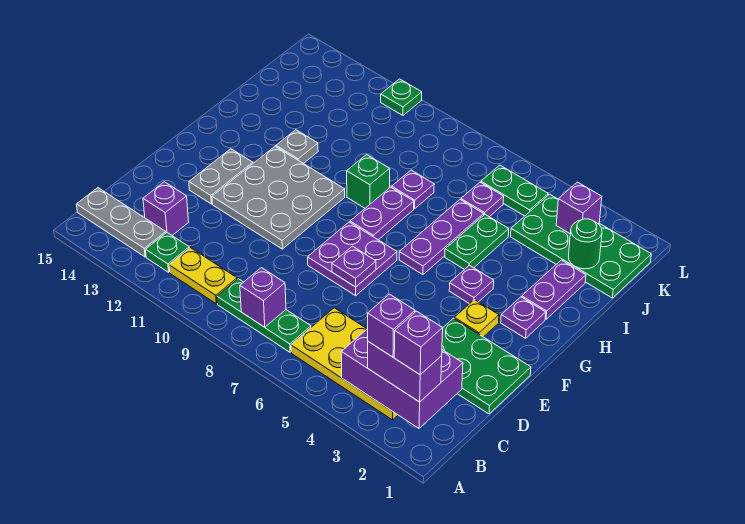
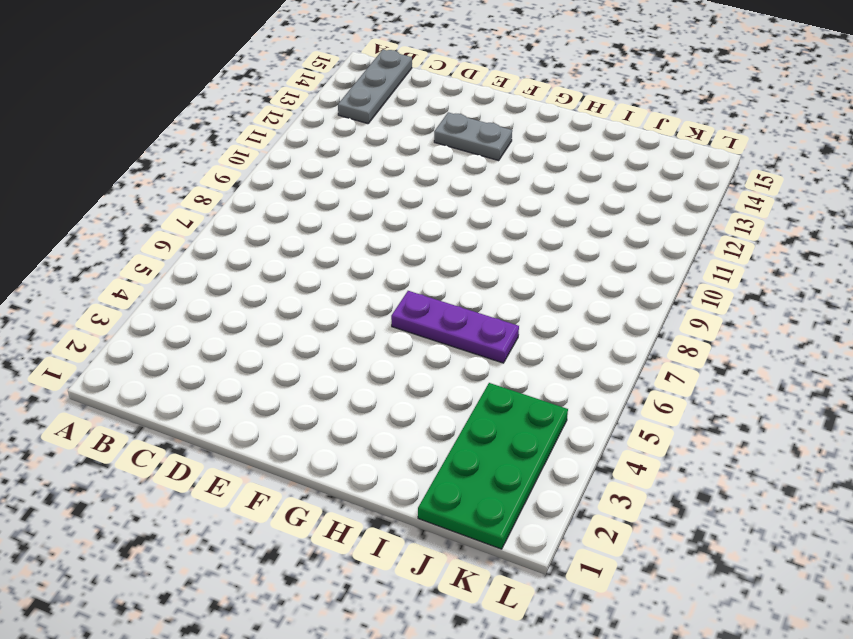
none -> yellow plate B3:C6 level 1
none -> green plate B7:B9 level 1
none -> yellow plate B10:B11 level 1
none -> green plate B12 level 1

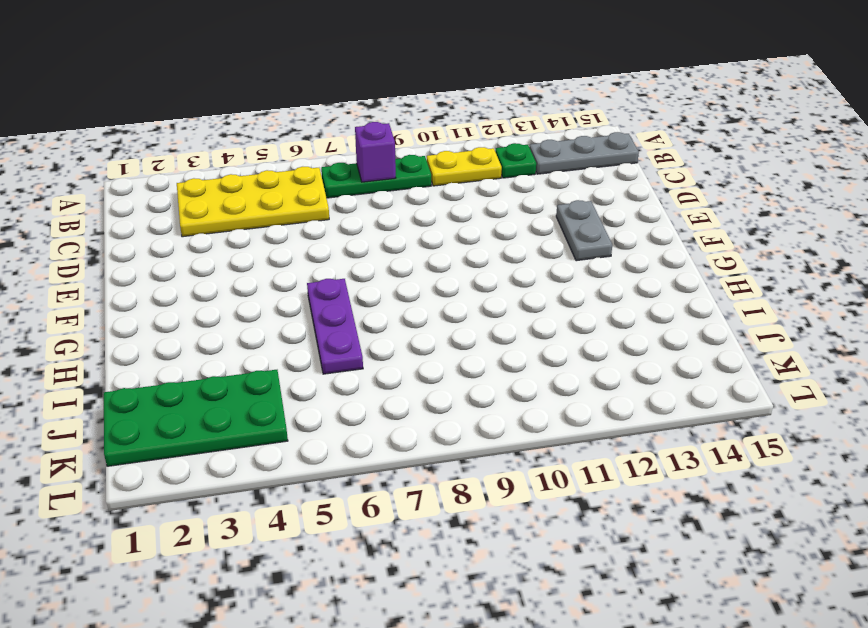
none -> purple brick C13 level 1
none -> green plate D1:E3 level 1
none -> purple plate E7:F8 level 1
none -> grey plate E10:G12 level 1

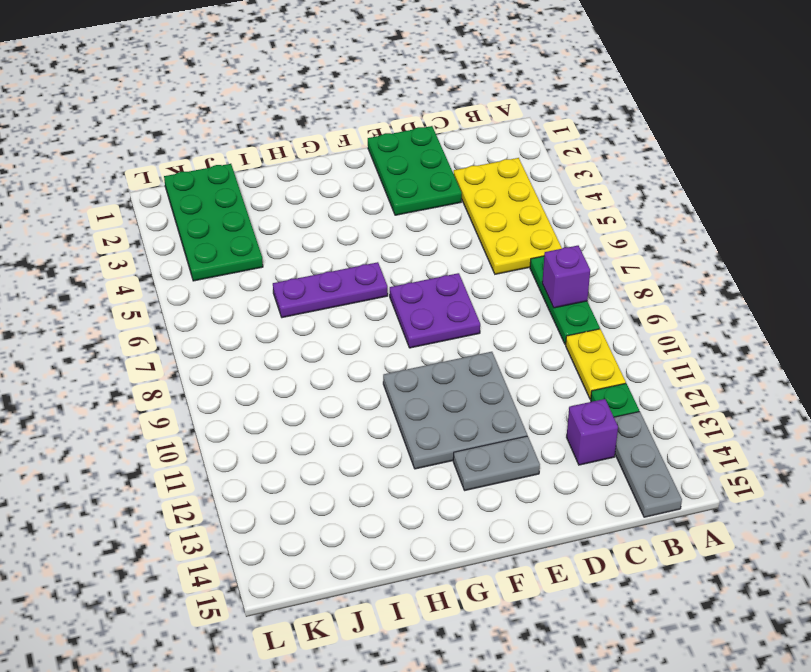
none -> yellow plate F3 level 1
none -> purple plate G2 level 1
none -> purple plate G4 level 1
none -> purple plate G8:H8 level 1

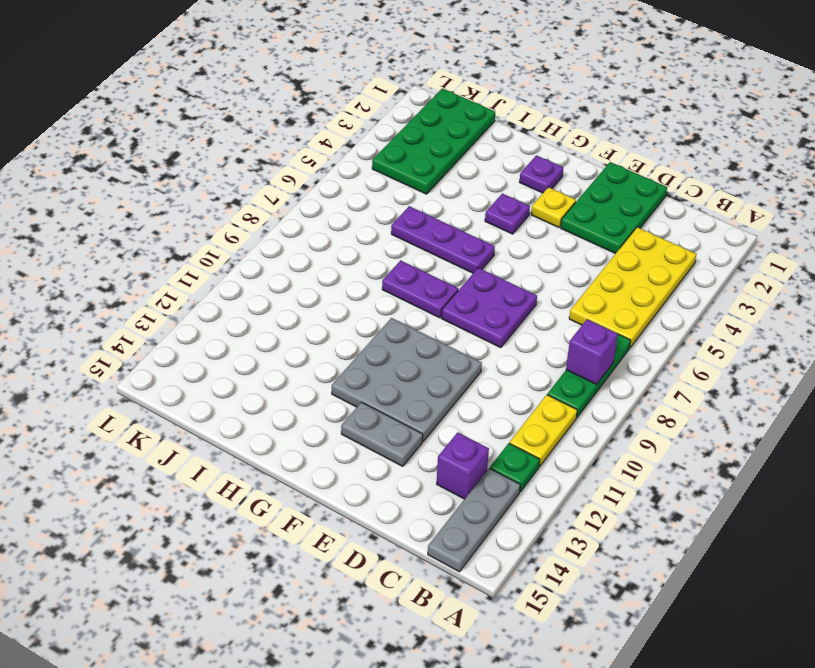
none -> purple plate H2:I2 level 1
none -> green plate H5:I5 level 1
none -> green brick H9 level 1
none -> grey plate H12 level 1

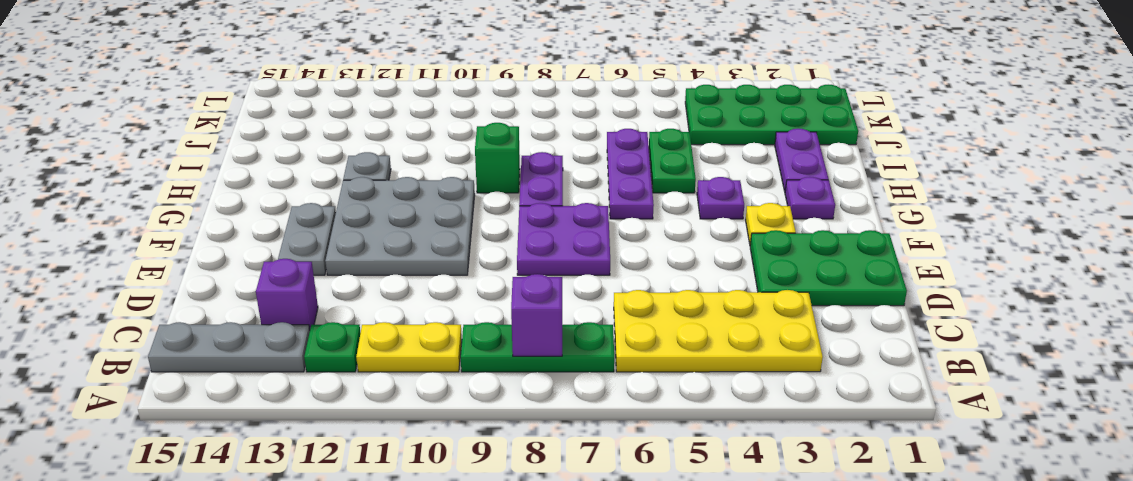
none -> purple plate I8 level 1
none -> purple plate J6 level 1
none -> green plate K5:K6 level 1
none -> green plate L11 level 1

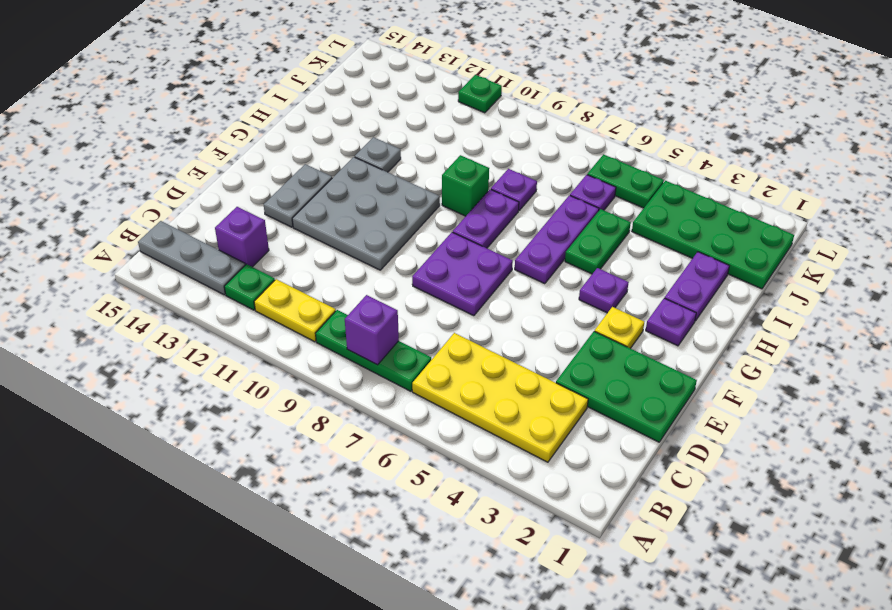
none -> purple brick B2:C4 level 2
none -> purple plate E7 level 2
none -> green round brick J2 level 2
none -> purple brick K3 level 2

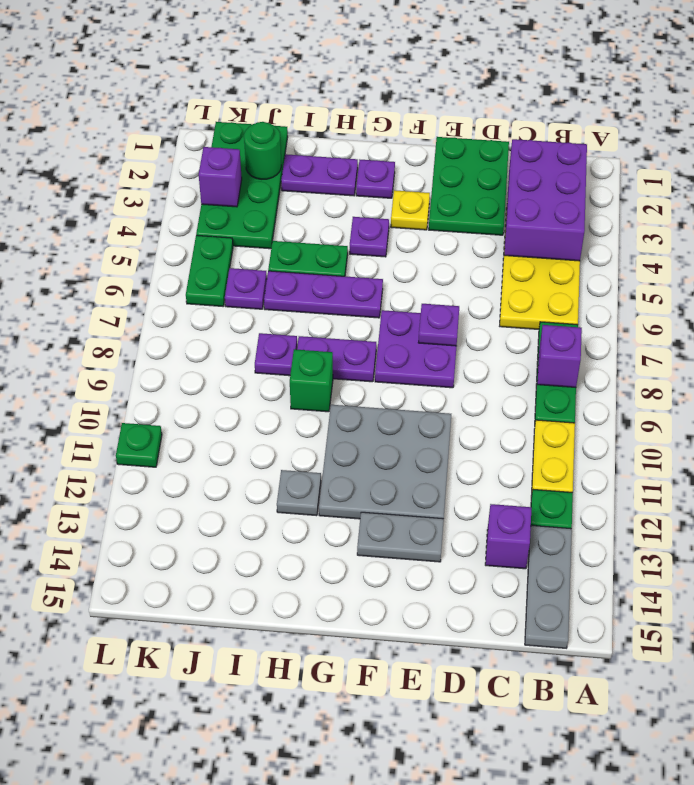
none -> purple brick B2:B3 level 3
none -> purple brick B2 level 4
none -> purple brick B3 level 4

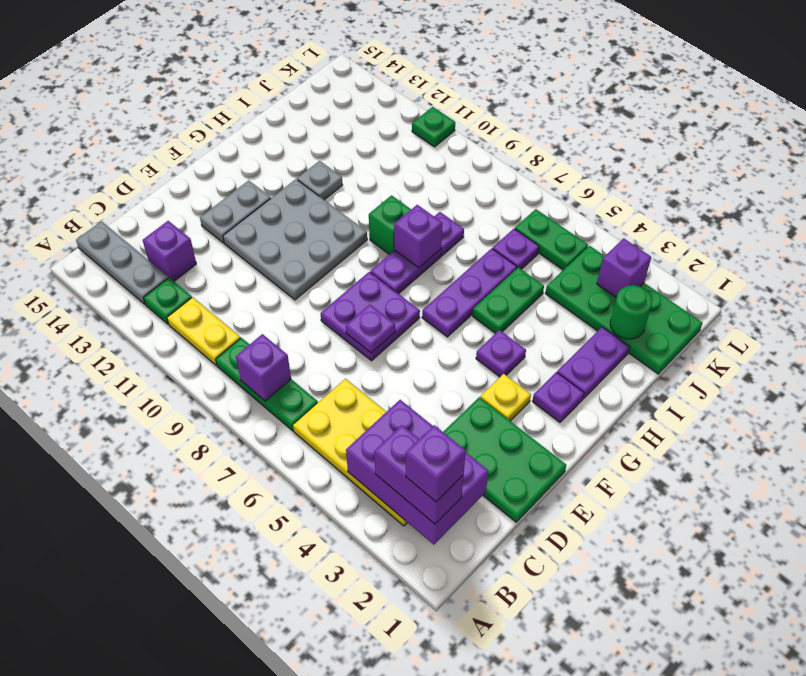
purple brick H8 level 2 -> purple brick B3 level 4

